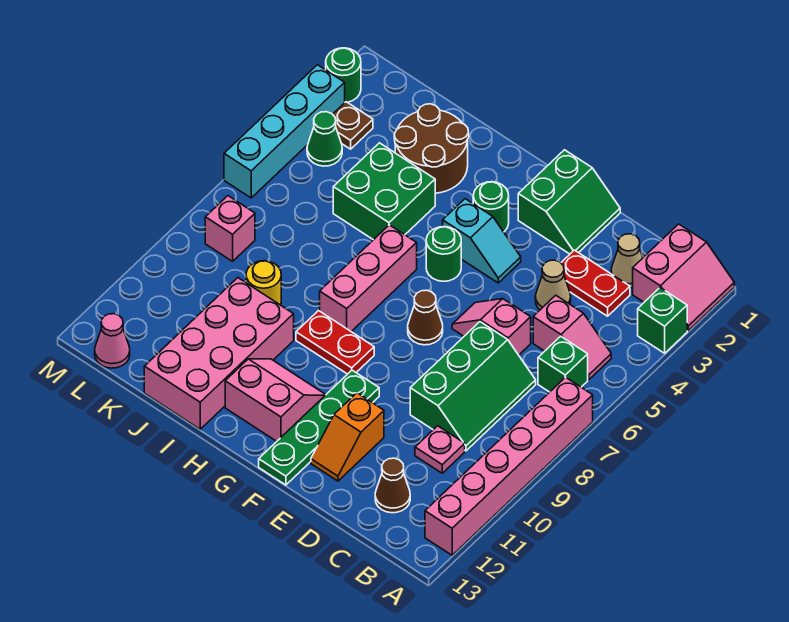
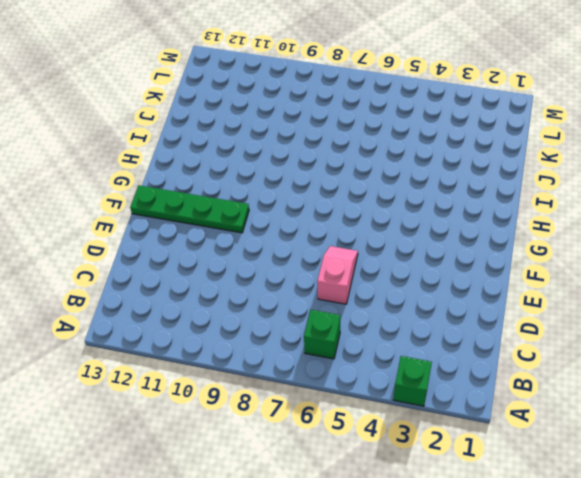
none -> pink slope A1:B2 level 1 top B
none -> pink brick A7:A12 level 1
none -> pink slope B5:C5 level 1 top C
none -> tan cone C2 level 1

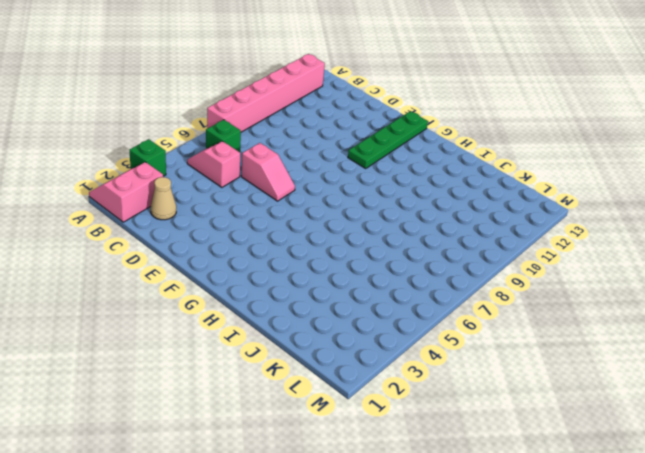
none -> red plate C3:D3 level 1
none -> green slope C7:D9 level 1 top D
none -> pink plate C10 level 1
none -> brown cone C12 level 1

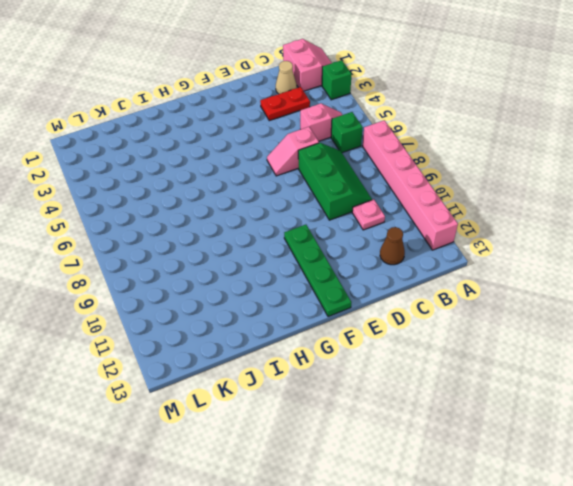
none -> tan cone D4 level 1
none -> green slope E1:F2 level 1 top F
none -> orange slope E11:E12 level 1 top 11
none -> cyan slope F4:G4 level 1 top G

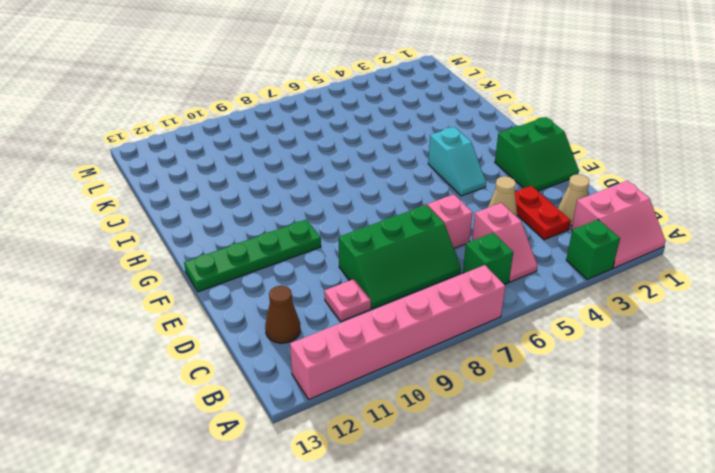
none -> orange slope E11:E12 level 1 top 11
none -> brown cone F7 level 1
none -> green round brick G3 level 1
none -> green round brick G5 level 1

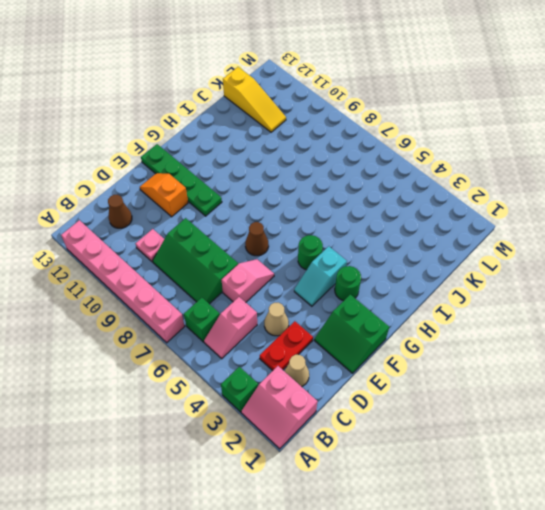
yellow slope K11:K13 level 1 top 13 -> none
none -> red plate G9:H9 level 1
none -> pink slope G11:H12 level 1 top 12
none -> pink brick H6:H8 level 1
none -> brown round brick I2:J3 level 1

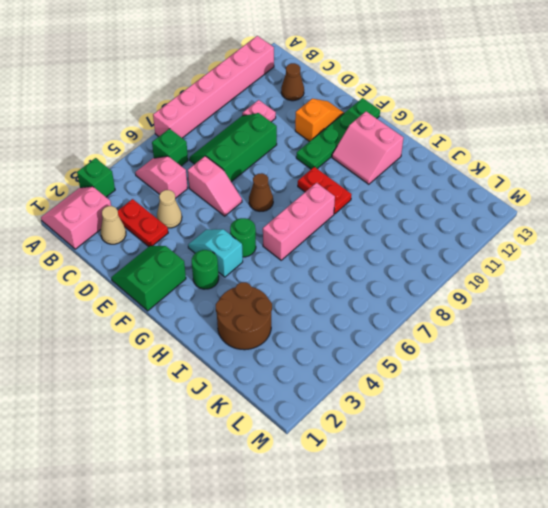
none -> green brick I4:J5 level 1
none -> pink brick I10:J13 level 1
none -> yellow round brick J9 level 1
none -> brown plate L3 level 1

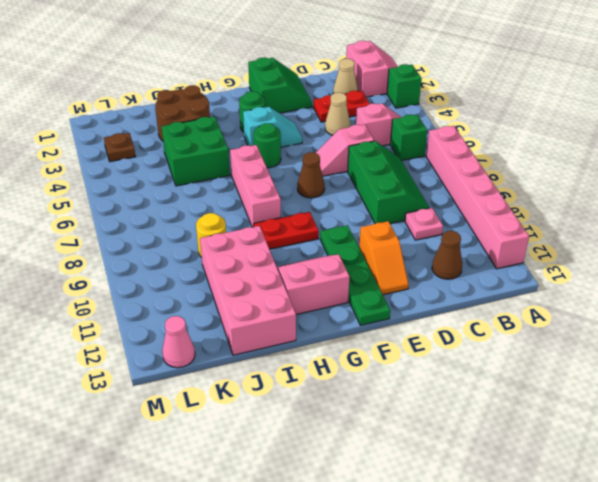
none -> green cone L4 level 1
none -> pink brick L8 level 1
none -> green round brick M2 level 1
none -> cyan brick M3:M6 level 1

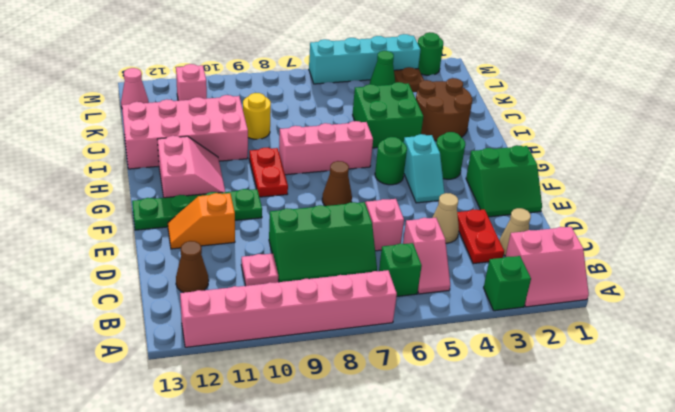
pink brick L11 level 1 -> pink brick L8 level 1

